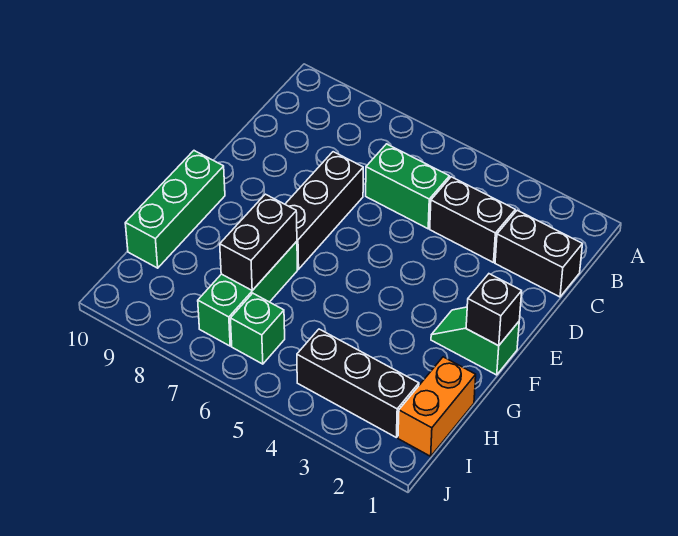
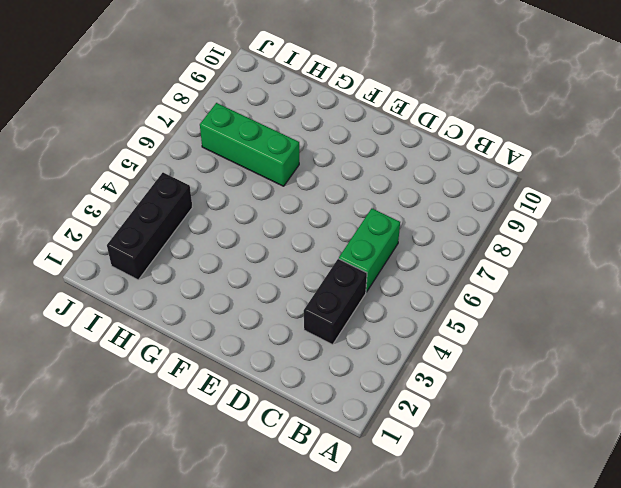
none -> black brick C1:C2 level 1
none -> black brick D7:F7 level 1
none -> green slope F1:F2 level 1 top 1

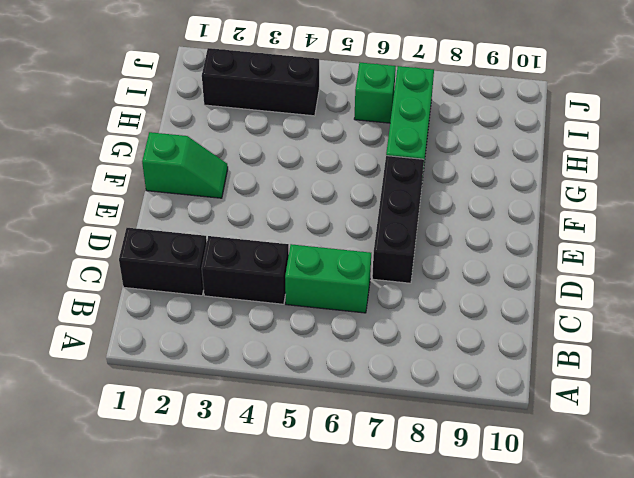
none -> green brick F10:H10 level 1
none -> orange brick H1:I1 level 1
none -> black brick F1 level 2

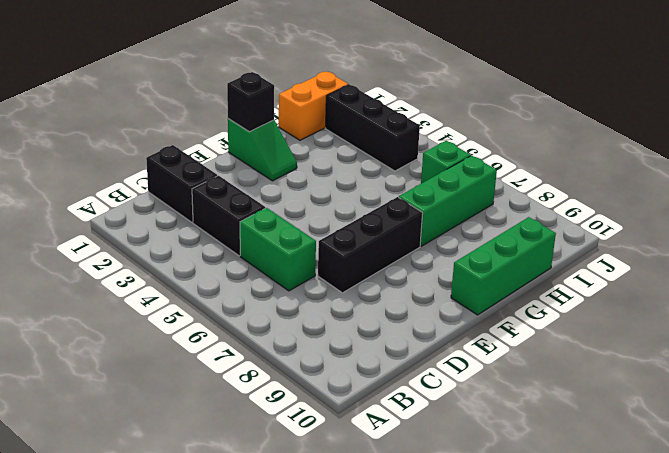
none -> black brick G7:H7 level 2

